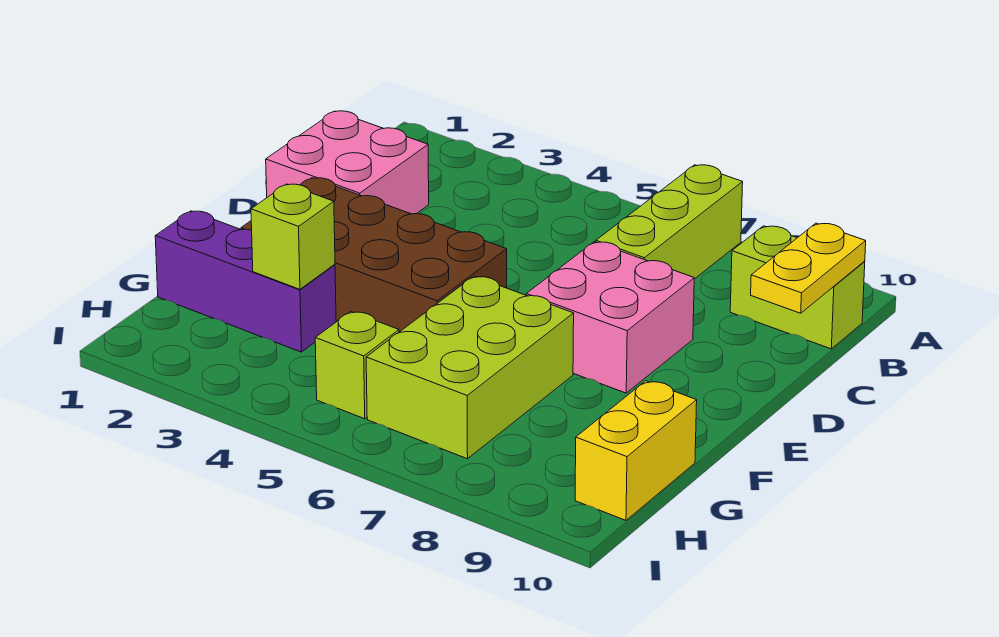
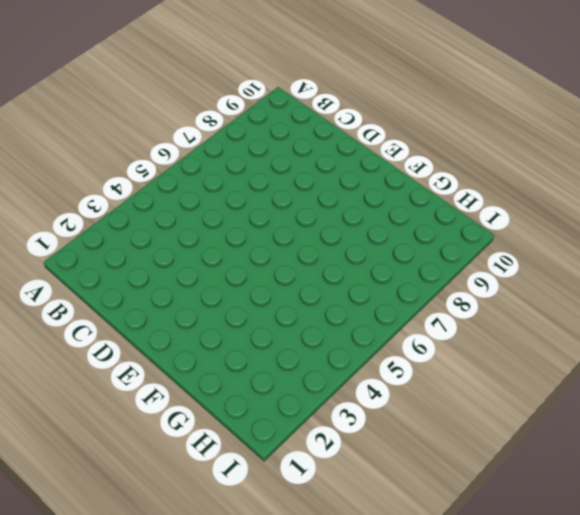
none -> lime brick A7:C7 level 1
none -> lime brick B9:B10 level 1

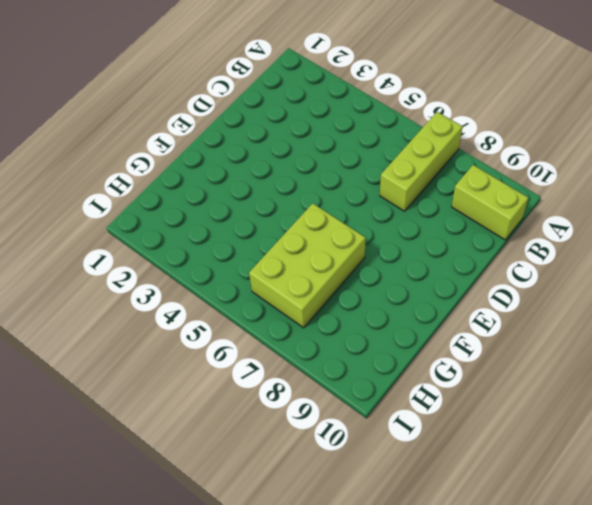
none -> pink brick C1:D2 level 1
none -> pink brick D7:E8 level 1

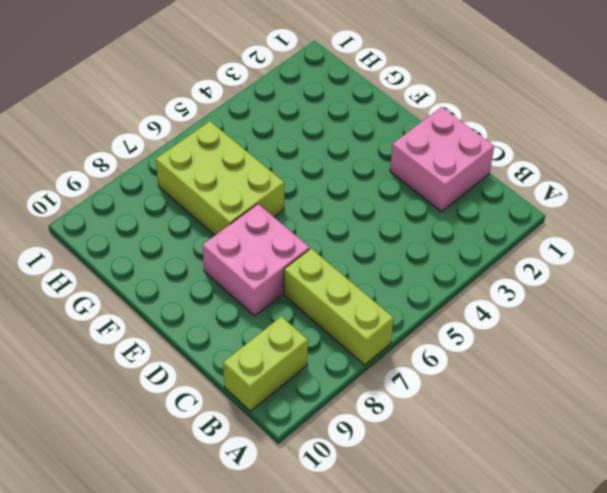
none -> brown brick E2:F5 level 1
none -> purple brick G1:G3 level 1

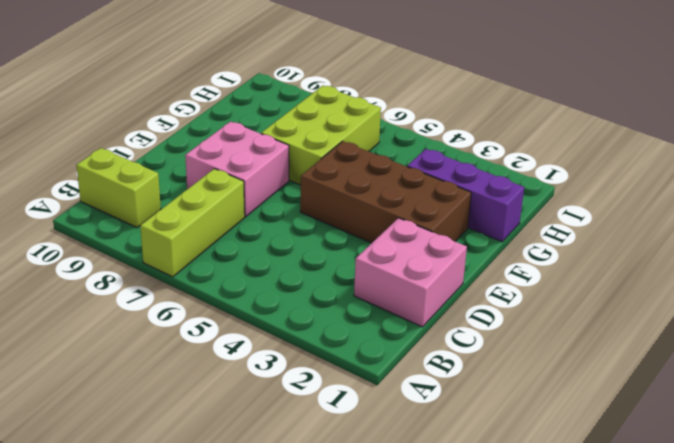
none -> yellow brick G10:H10 level 1
none -> lime brick H5 level 1

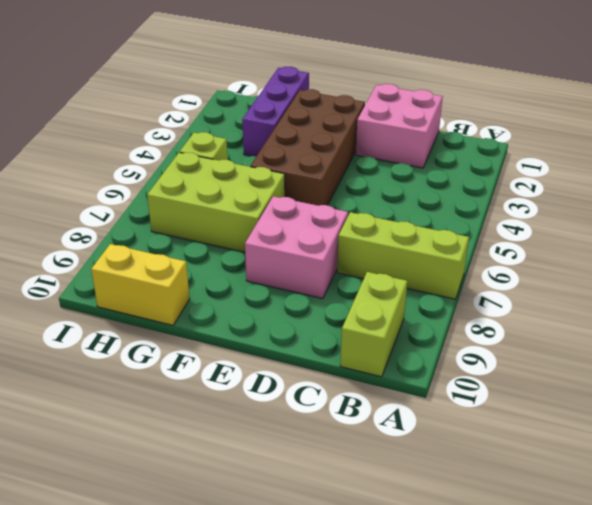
none -> yellow plate B10:C10 level 2
none -> lime brick G3 level 2

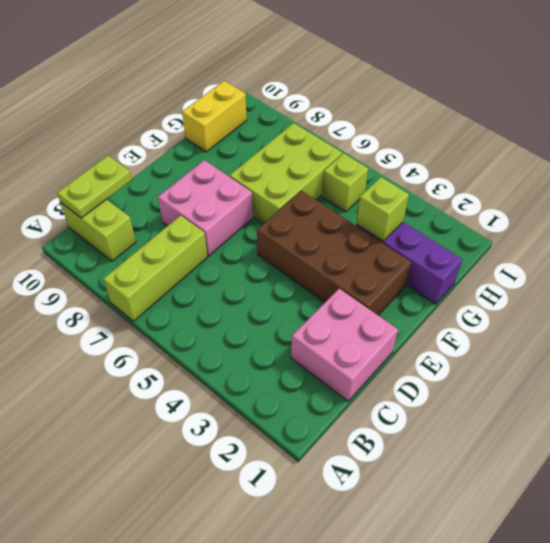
lime plate B10:C10 level 2 -> yellow plate B10:C10 level 2

